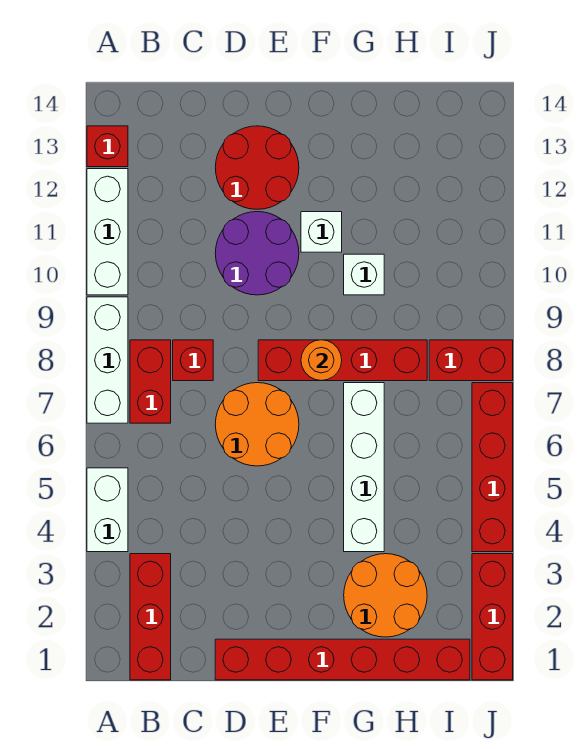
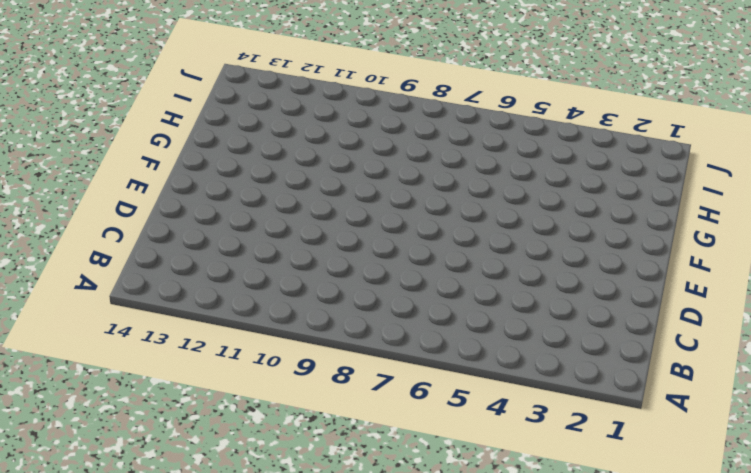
none -> white brick A4:A5 level 1
none -> white brick A7:A9 level 1
none -> white brick A10:A12 level 1

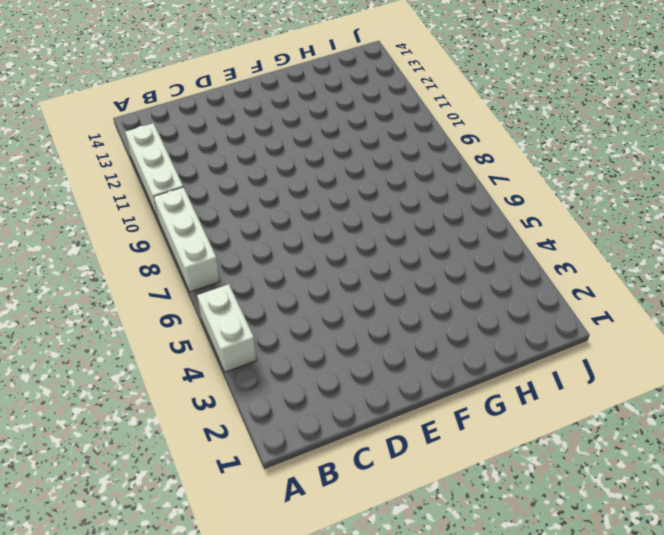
none -> red brick A13 level 1
none -> red brick B1:B3 level 1
none -> red brick B7:B8 level 1

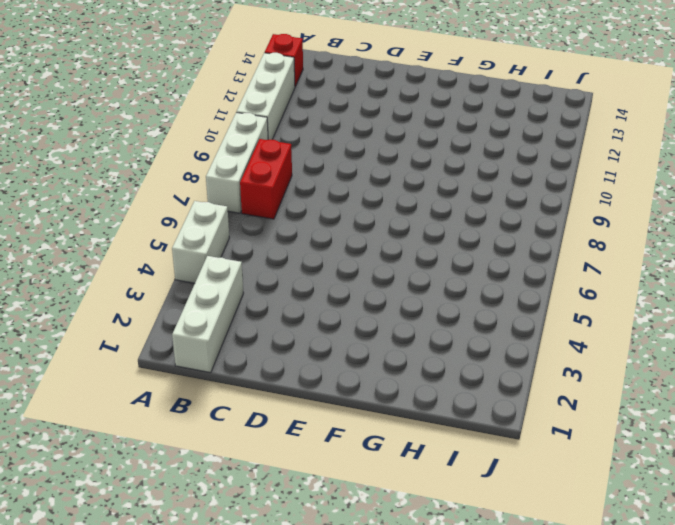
white brick B1:B3 level 1 -> red brick B1:B3 level 1
none -> red brick C8 level 1
none -> red brick D1:I1 level 1
none -> orange round brick D6:E7 level 1

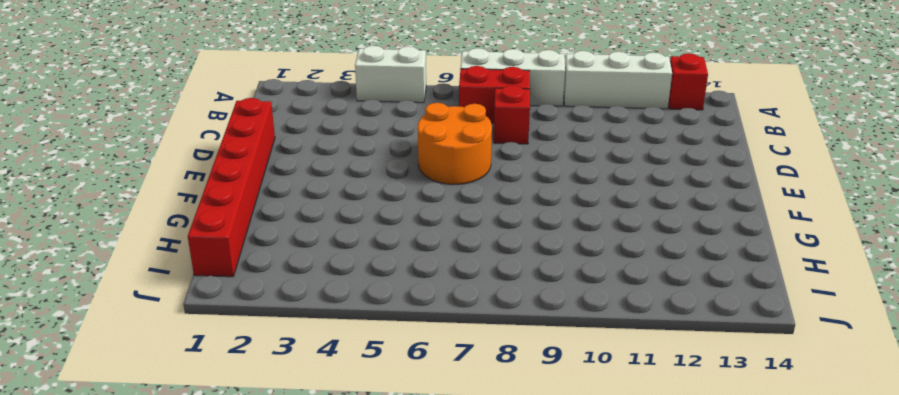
none -> red brick B1:B3 level 1
none -> purple round brick D10:E11 level 1
none -> red round brick D12:E13 level 1

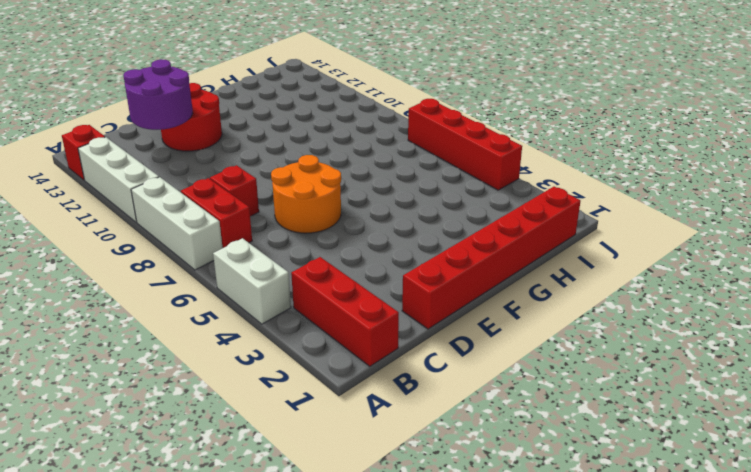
purple round brick C12:D13 level 2 -> purple round brick D10:E11 level 1
none -> red brick E8:H8 level 1
none -> white brick F11 level 1
none -> orange round brick G2:H3 level 1

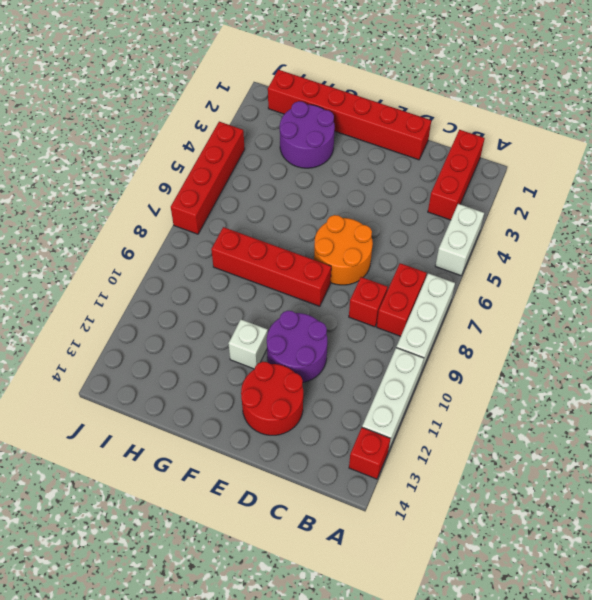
purple round brick G2:H3 level 1 -> orange round brick G2:H3 level 1
none -> white brick G4:G7 level 1
none -> white brick G10 level 1
none -> red brick I8:J8 level 1

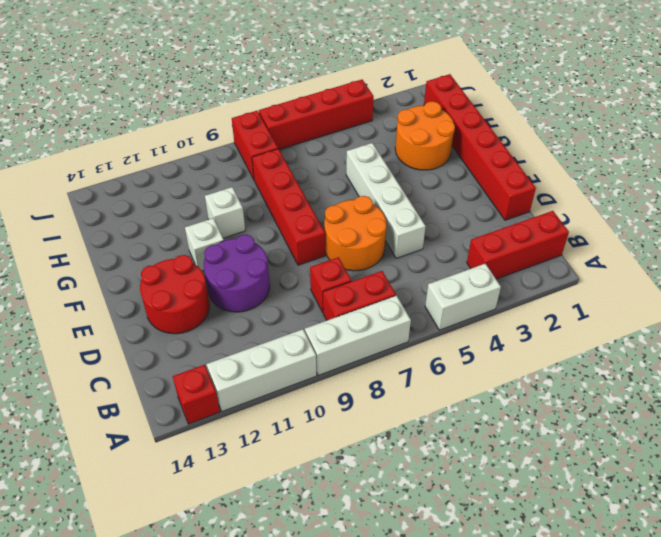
white brick D5:G5 level 1 -> white brick G4:G7 level 1
none -> red brick J1:J3 level 1
none -> orange round brick F8 level 2

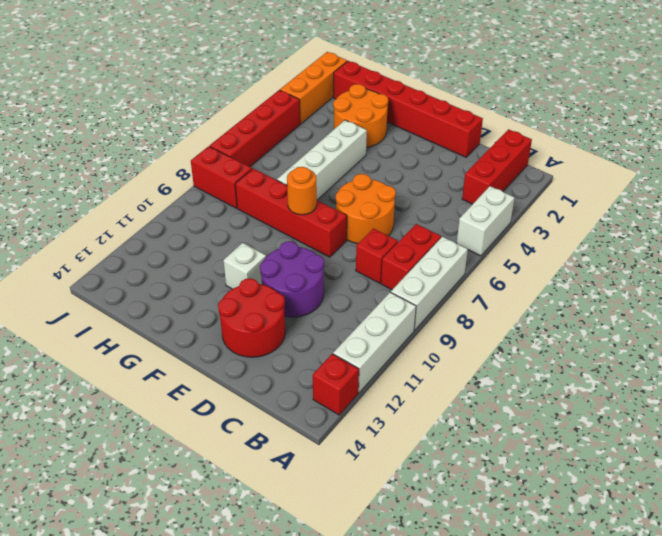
orange brick J1:J3 level 1 -> red brick J1:J3 level 1
none -> white brick G10 level 1

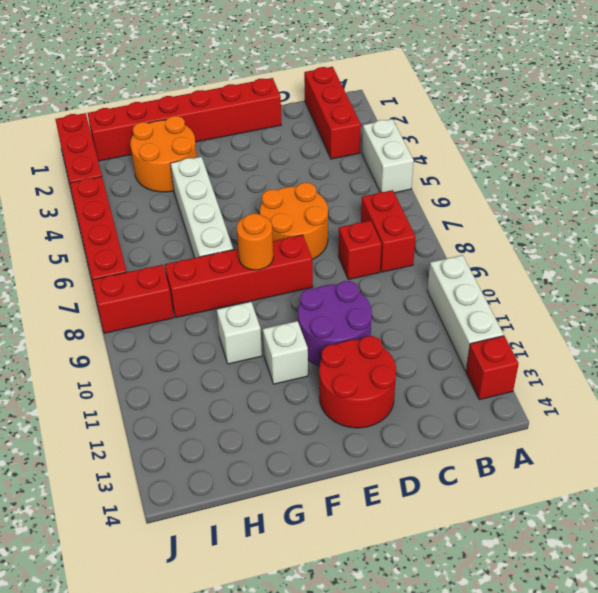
none -> white brick A7:A9 level 1

